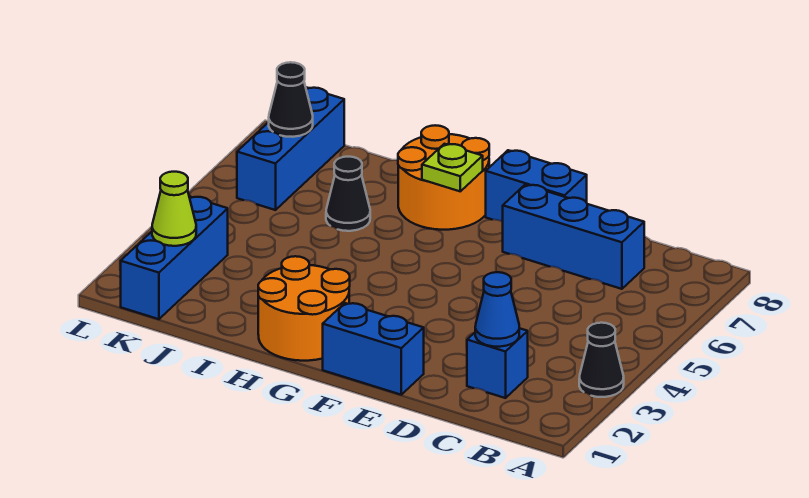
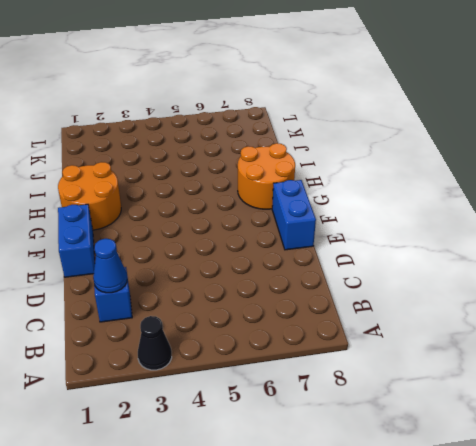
none -> blue brick C7:E7 level 1
none -> black cone I6 level 1
none -> blue brick K1:K3 level 1

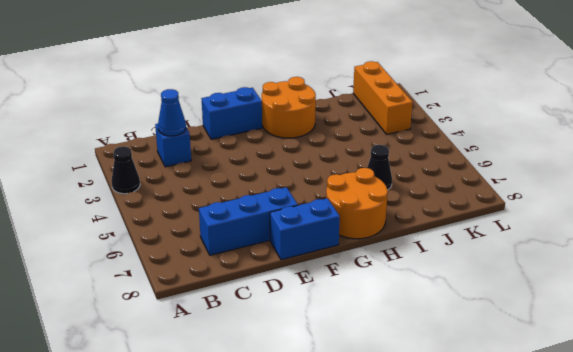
orange brick K1:K3 level 1 -> blue brick K1:K3 level 1
none -> blue brick K6:K8 level 1
none -> lime plate G7 level 2
none -> lime cone K2 level 2

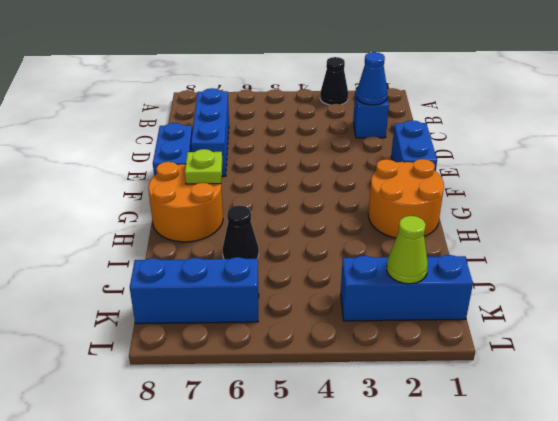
none -> black cone K7 level 2

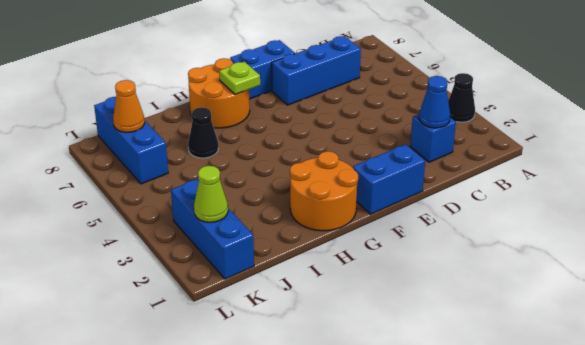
orange cone K7 level 2 -> black cone K7 level 2

